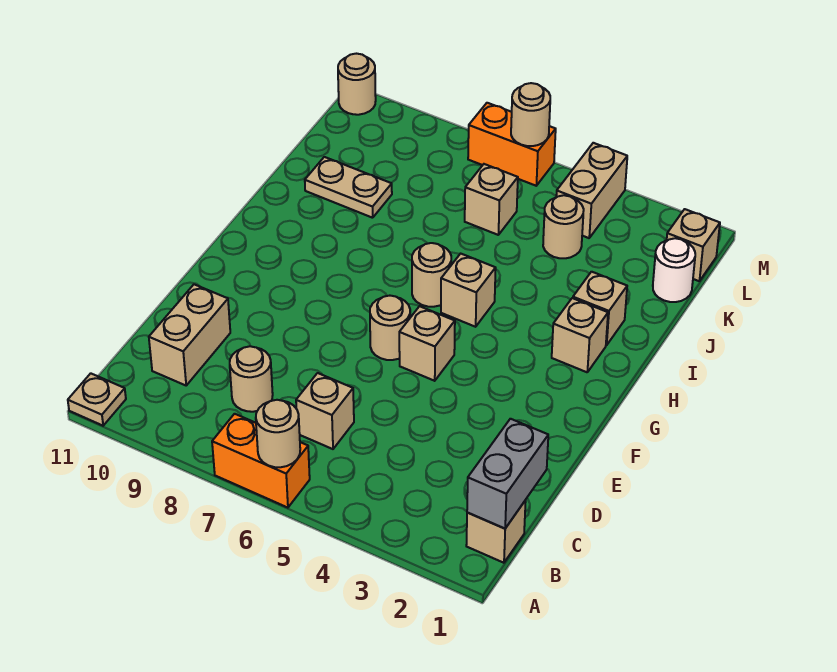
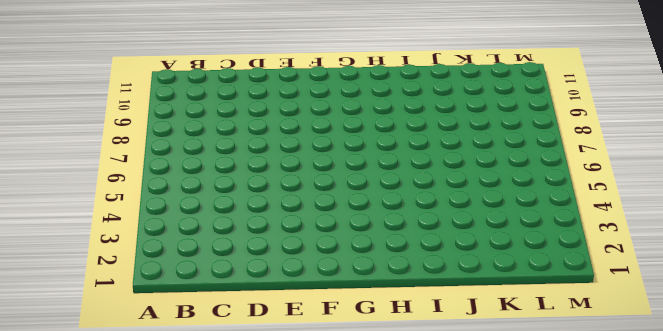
none -> orange brick A6:A7 level 1
none -> tan plate A11 level 1
none -> tan brick B1 level 1

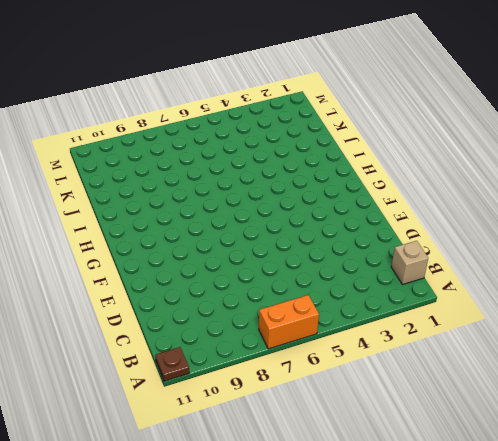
brown plate A11 level 1 -> tan plate A11 level 1
none -> tan brick C6 level 1
none -> tan round brick C8 level 1
none -> tan brick C10:D10 level 1

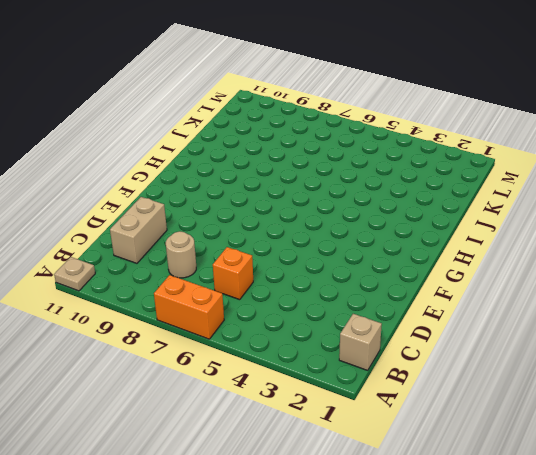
orange brick C6 level 1 -> tan brick C6 level 1
none -> tan brick F5 level 1
none -> tan round brick F6 level 1
none -> tan brick H2 level 1

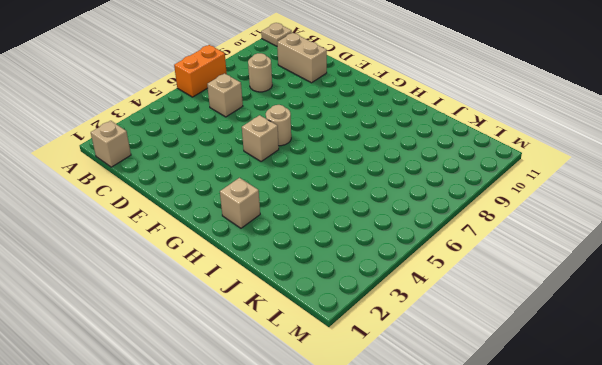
none -> tan brick H5 level 1
none -> tan round brick H6 level 1
none -> tan brick I2 level 1

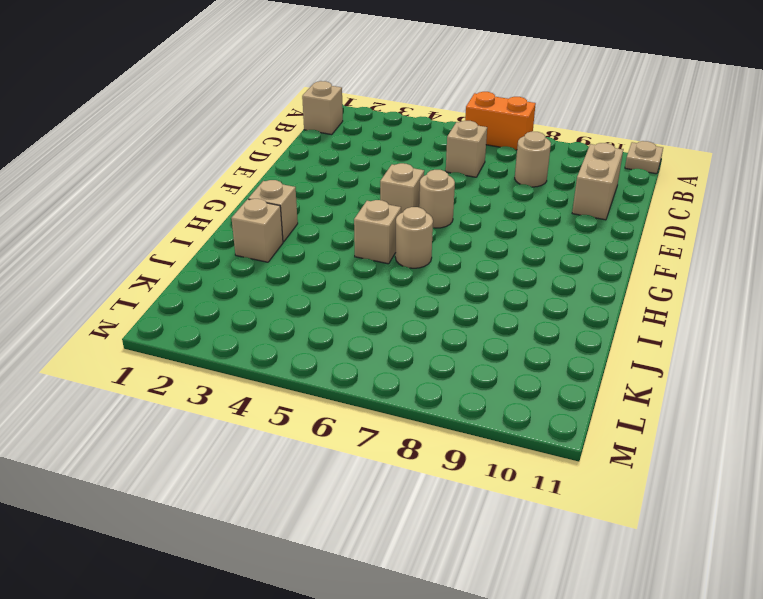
none -> tan plate J9:J10 level 1
none -> white round brick K1 level 1
none -> tan round brick K4 level 1

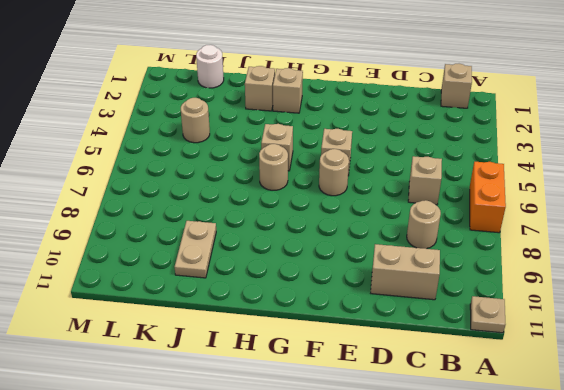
none -> tan brick K6 level 1
none -> tan brick L1 level 1
none -> tan brick L4:M4 level 1

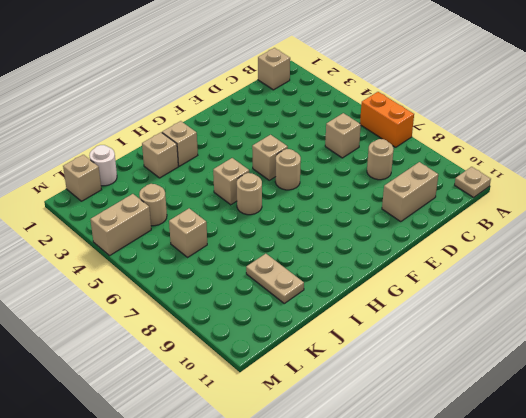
none -> orange brick M6:M7 level 1
none -> tan round brick M11 level 1
none -> tan round brick A6 level 2

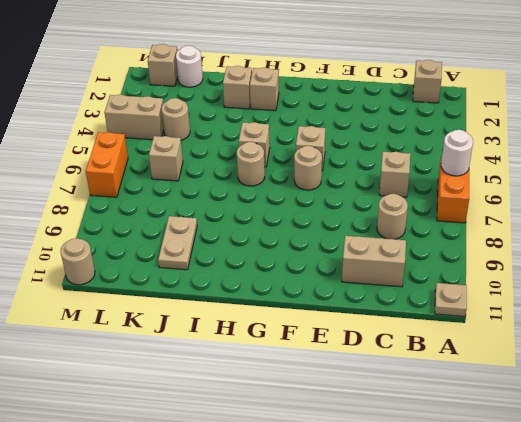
white round brick A6 level 2 -> tan round brick A6 level 2
none -> grey brick B1:C1 level 2
none -> tan round brick M6 level 2

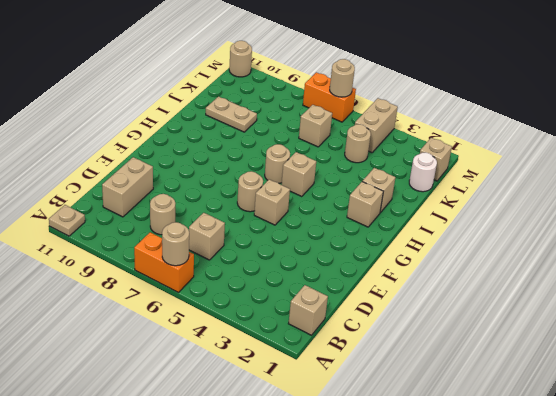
none -> grey brick B1:C1 level 2

